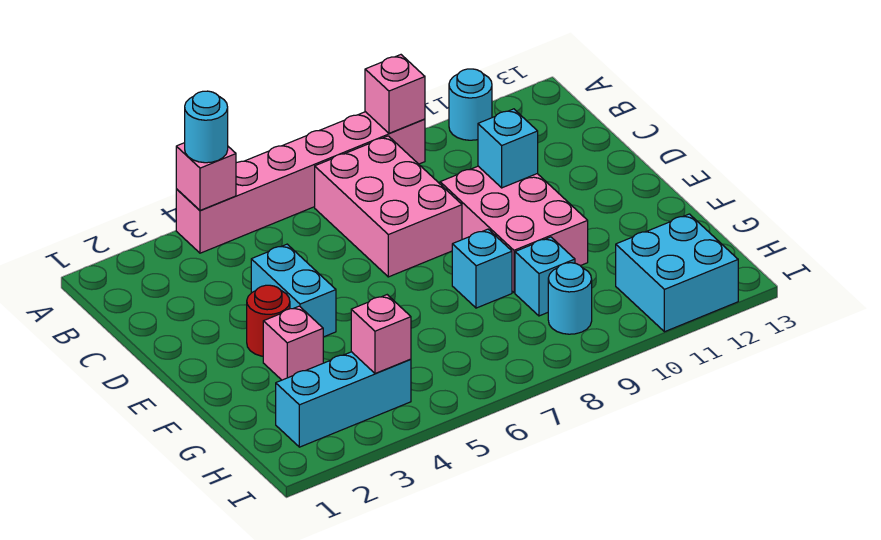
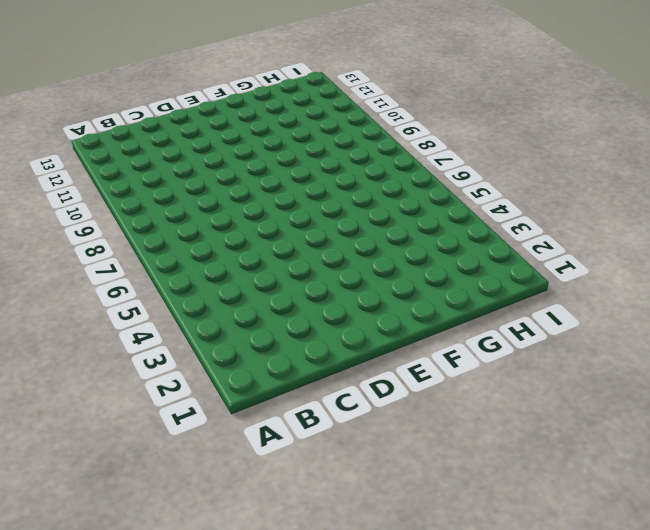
none -> pink brick A4:A9 level 1
none -> cyan round brick A11 level 1
none -> pink brick B7:D8 level 1

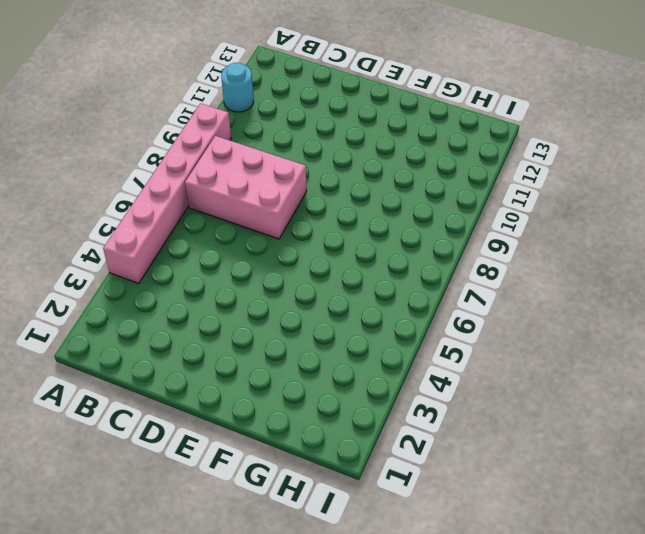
none -> cyan brick D4:E4 level 1
none -> pink brick D9:F10 level 1
none -> red round brick E3 level 1

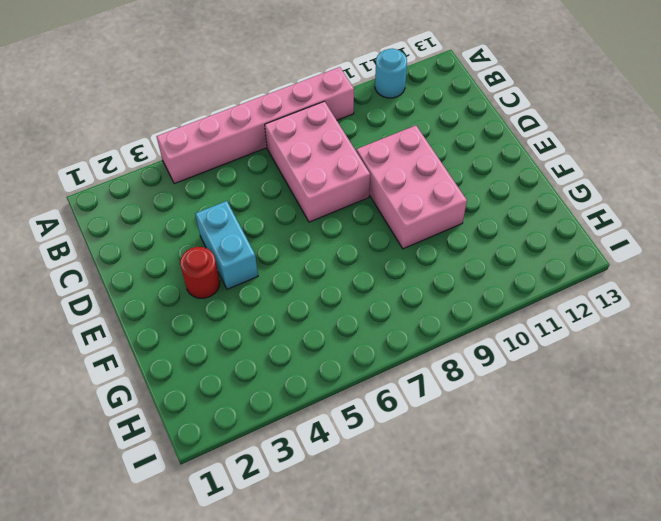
none -> pink brick F3 level 1
none -> cyan brick F8 level 1
none -> cyan brick G9 level 1

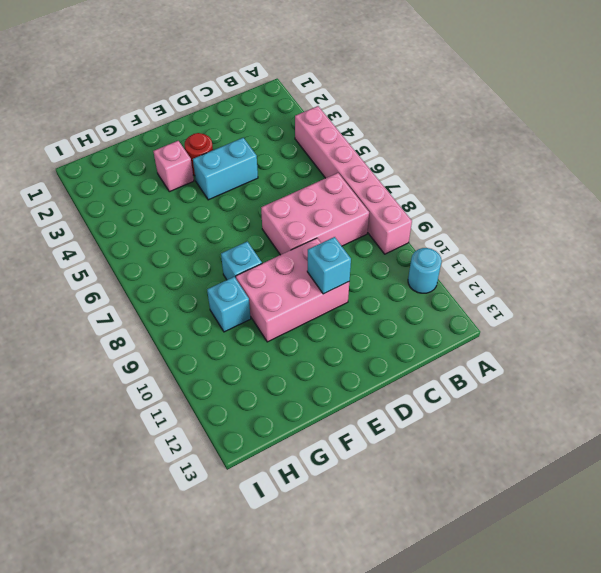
none -> cyan brick H2:H4 level 1
none -> cyan round brick H9 level 1
none -> cyan brick H11:I12 level 1

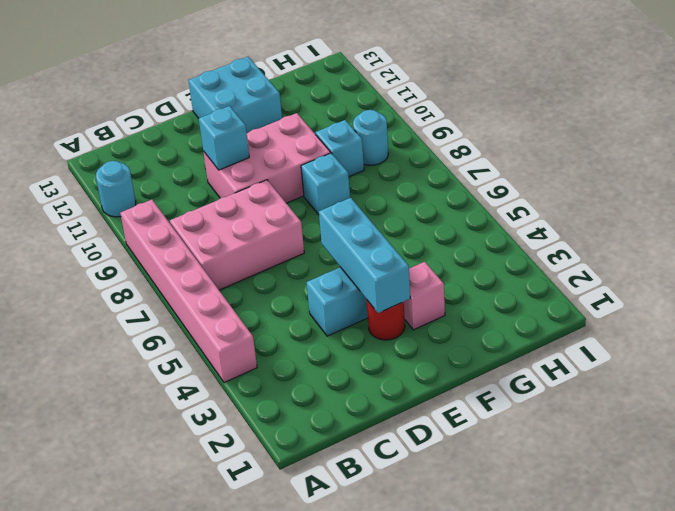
cyan brick E3:E5 level 2 -> cyan brick H2:H4 level 1
cyan brick E12:F13 level 1 -> cyan brick H11:I12 level 1
none -> pink brick A4 level 2
none -> pink brick A9 level 2
none -> pink brick H4 level 2

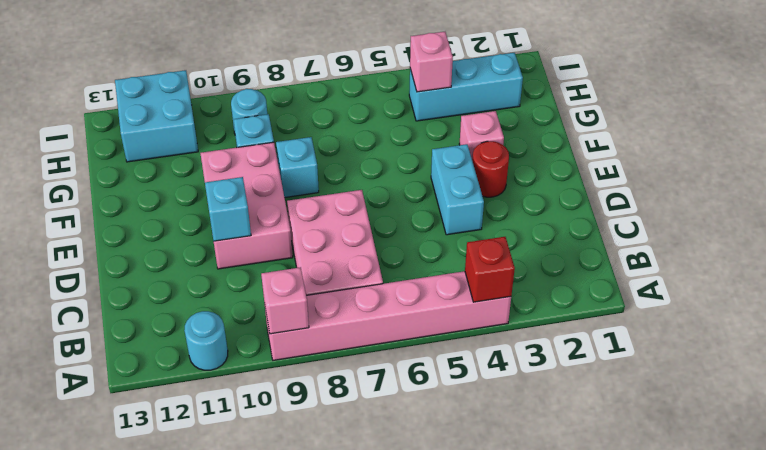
red brick A4 level 2 -> pink brick A4 level 2
none -> cyan round brick A4 level 3

